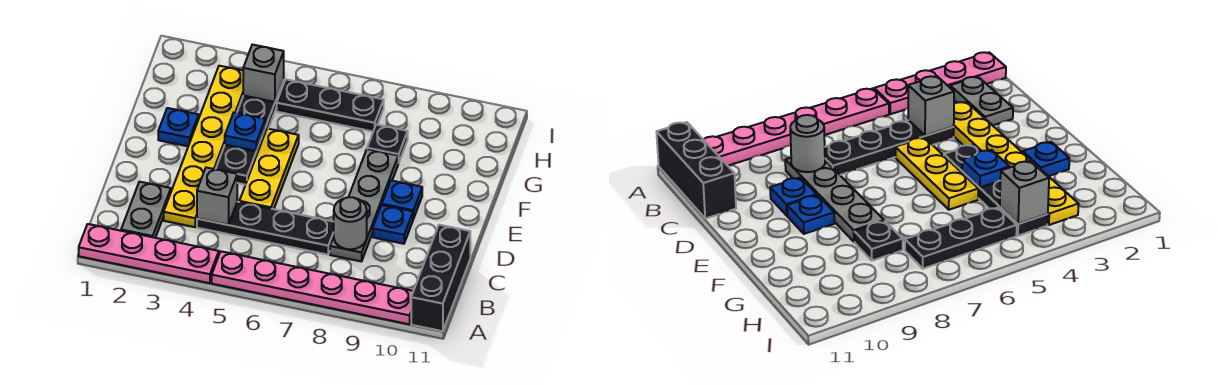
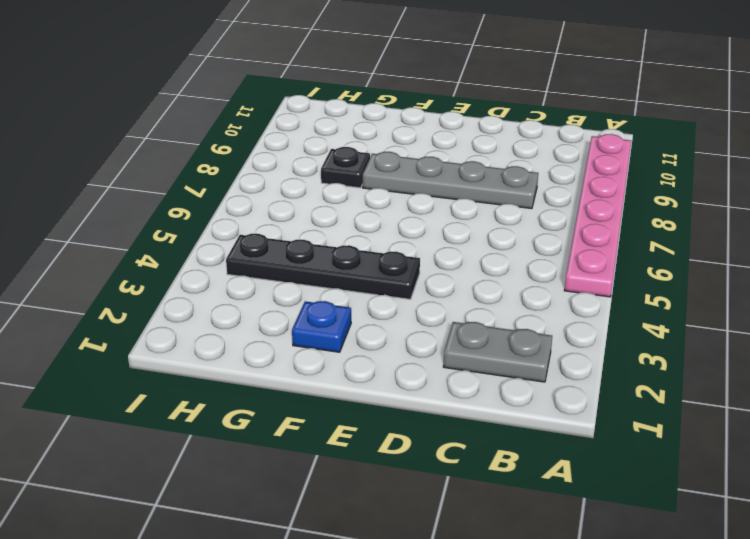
none -> pink plate A1:A4 level 1
none -> black brick A11:C11 level 1
none -> yellow plate C3:H3 level 1

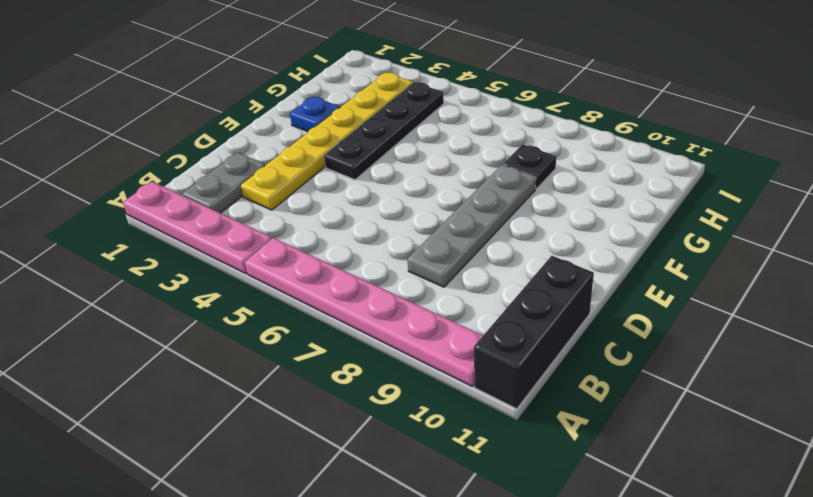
none -> black plate C4:C7 level 1
none -> yellow plate D5:F5 level 1
none -> blue plate D9 level 1

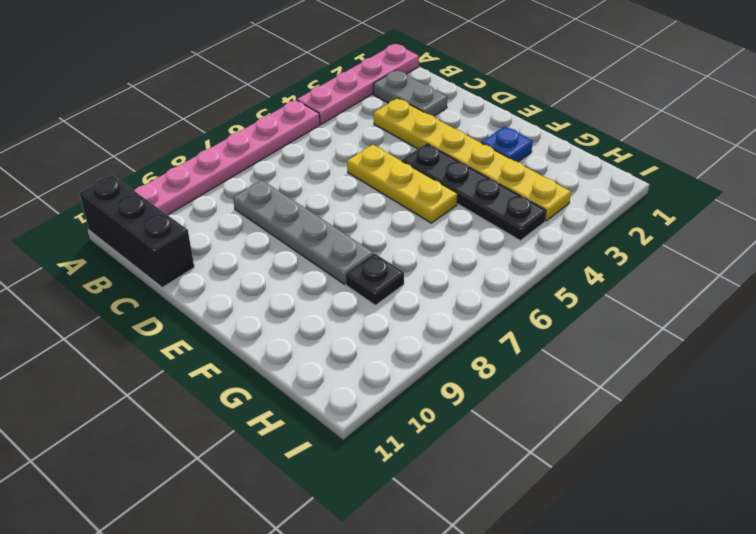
none -> black plate C4:C7 level 1
none -> blue plate D9 level 1
none -> blue plate E9 level 1

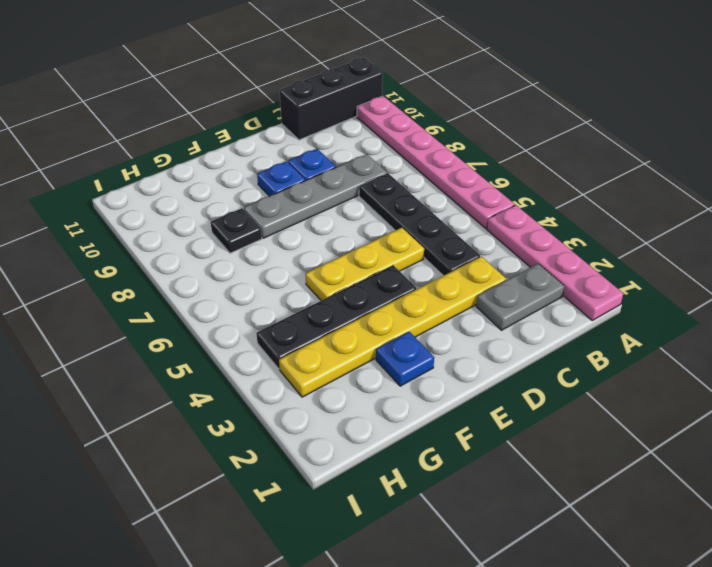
none -> black plate H5:H7 level 1
none -> grey brick C4 level 2
none -> grey round brick C8 level 2

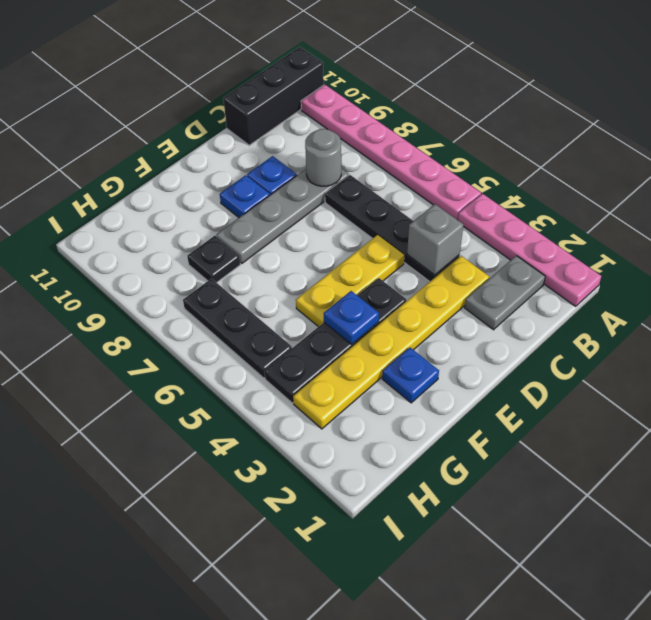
none -> grey brick H4 level 2

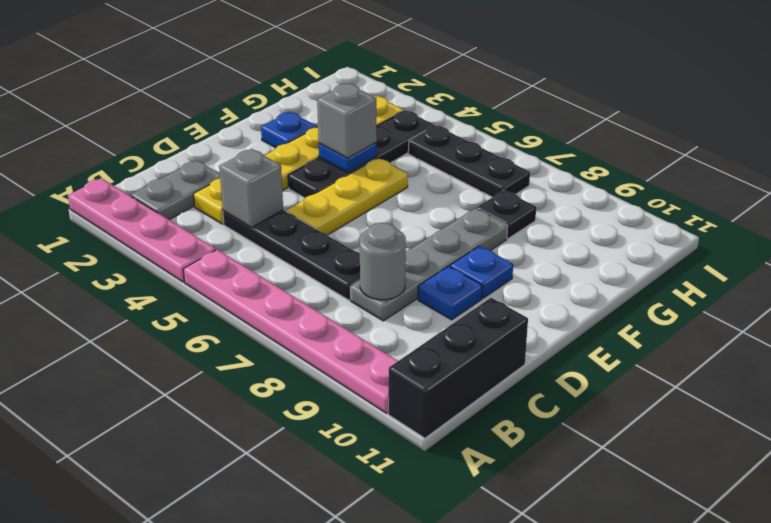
grey brick F4 level 3 -> grey brick H4 level 2

